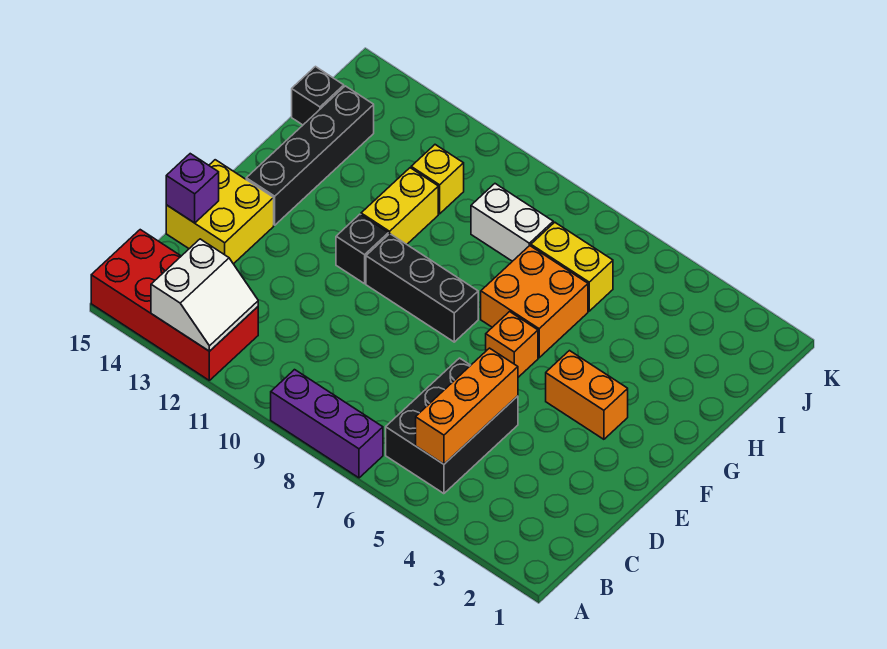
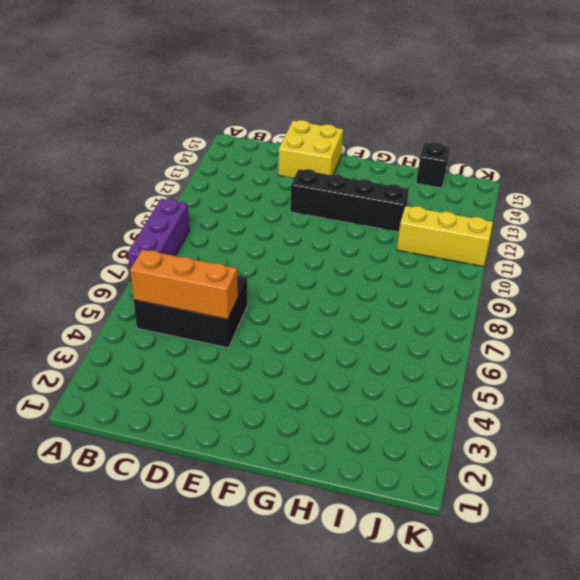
black brick E12:H12 level 1 -> black brick F14:I14 level 1
yellow brick I11:K11 level 1 -> yellow brick I11 level 1
none -> red brick A12:B15 level 1
none -> orange brick F3:F4 level 1
none -> orange brick F6 level 1

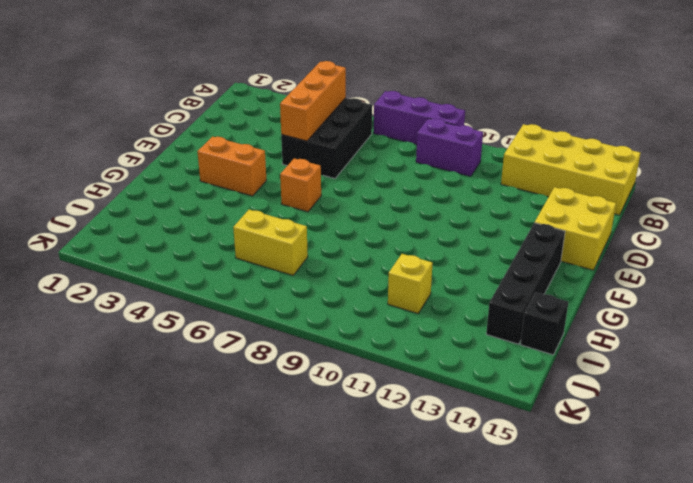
yellow brick A12:B15 level 1 -> red brick A12:B15 level 1
purple brick B9:B10 level 1 -> none
none -> black brick F8:F10 level 1
none -> black brick F11 level 1
none -> orange brick G6:H7 level 1

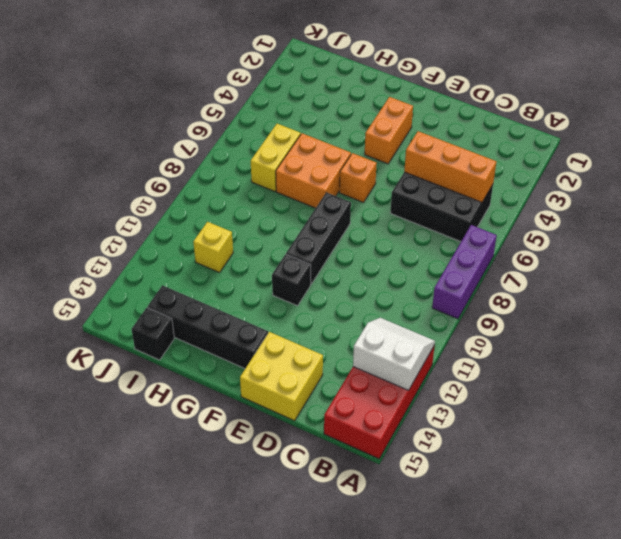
none -> yellow brick G11:H11 level 1
none -> white brick I8:I9 level 1
none -> purple brick D15 level 2

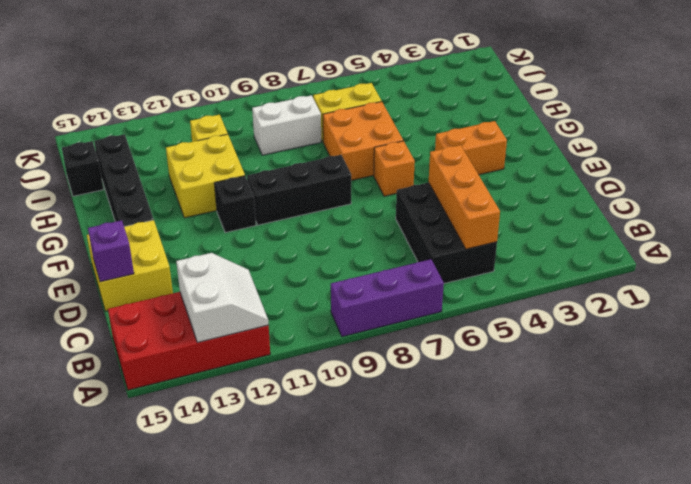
yellow brick G11:H12 level 1 -> yellow brick G11:H11 level 1

